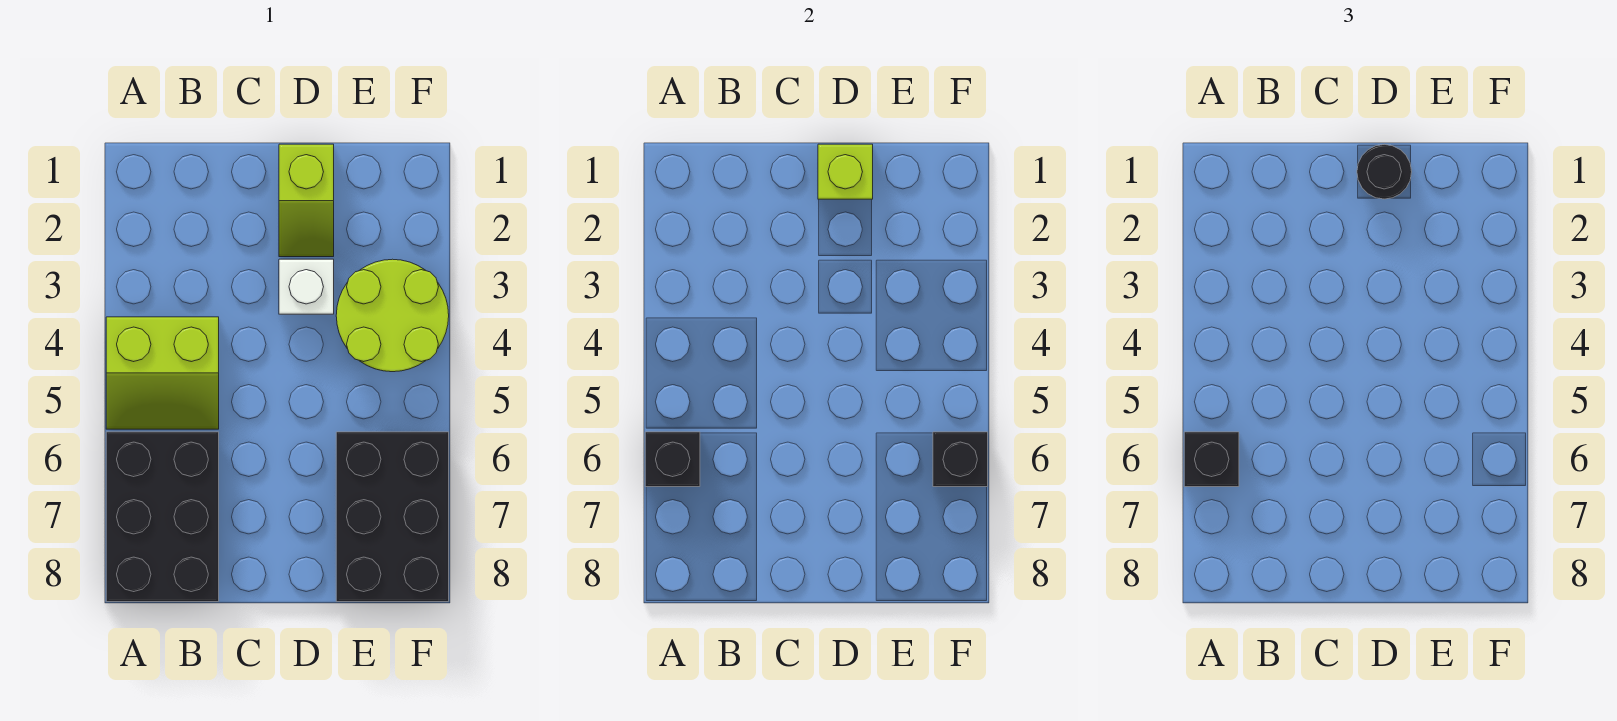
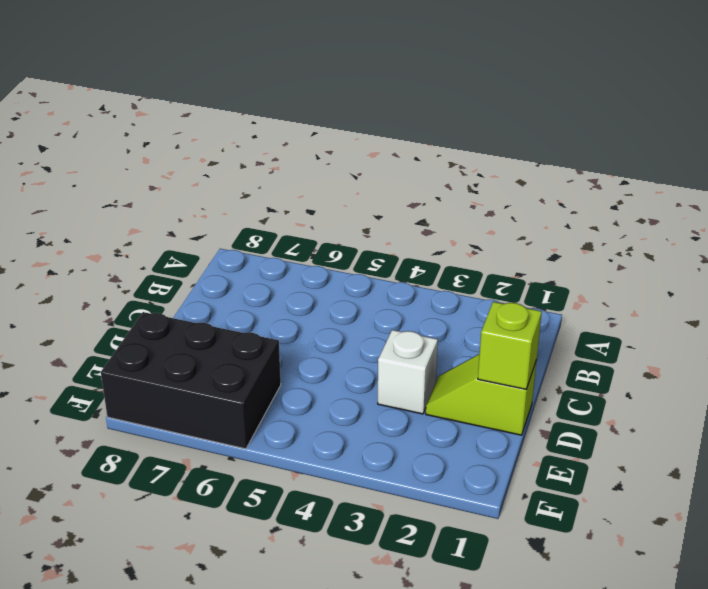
none -> lime slope A4:B5 level 1 top 4
none -> black brick A6:B8 level 1

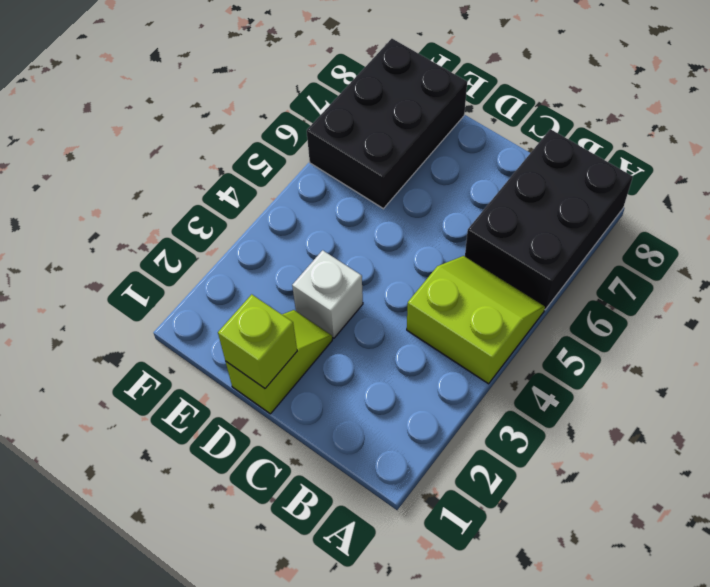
none -> lime round brick E3:F4 level 1
none -> black brick A6 level 2

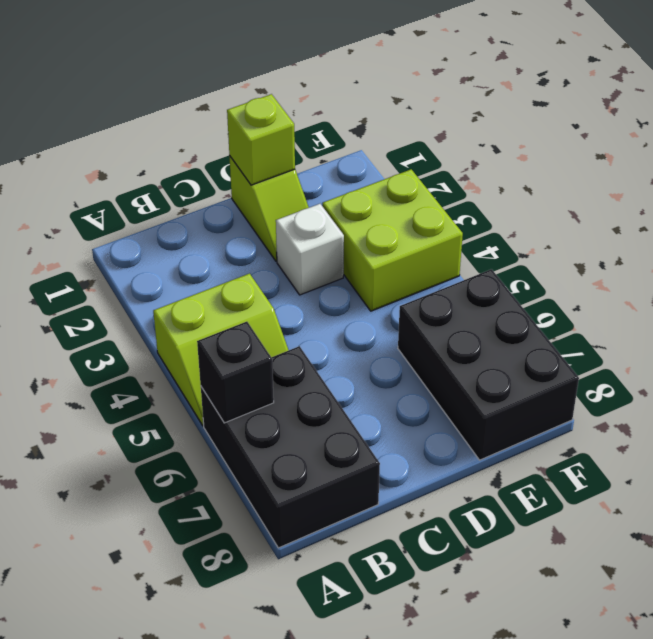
lime brick E3:F4 level 1 -> lime round brick E3:F4 level 1
none -> black brick F6 level 2
none -> black brick A6 level 3

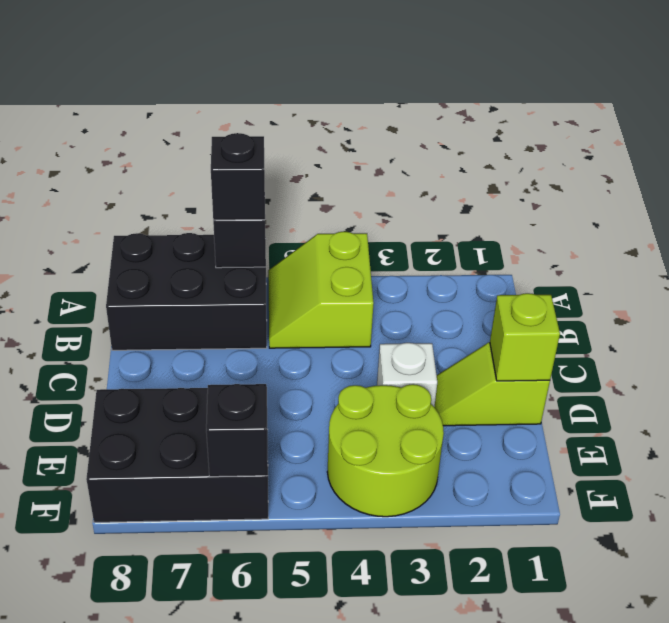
none -> black round brick D1 level 3

